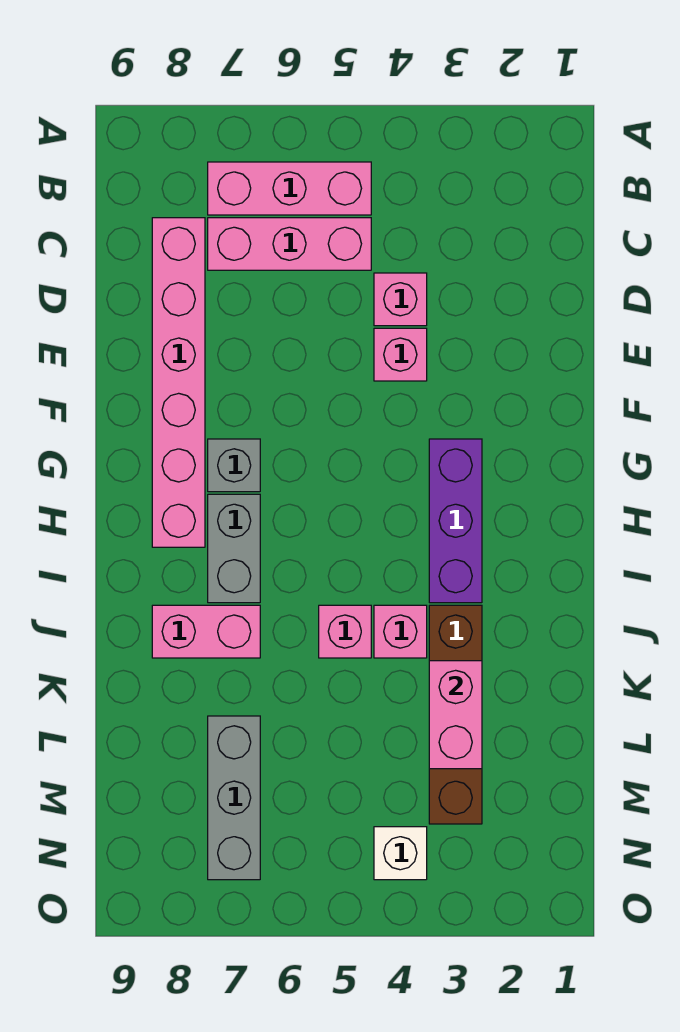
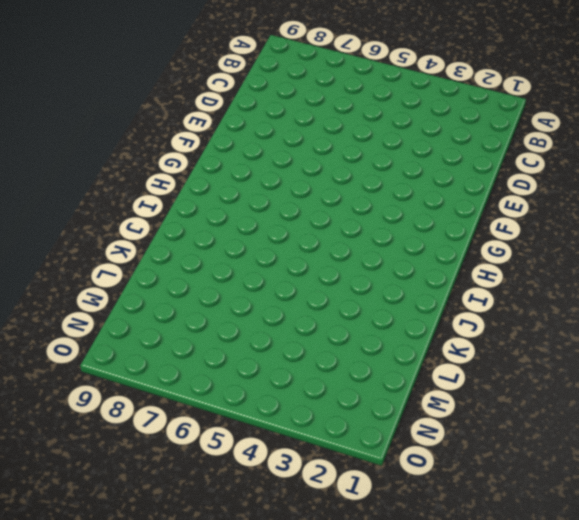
none -> pink brick B5:B7 level 1
none -> pink brick C5:C7 level 1
none -> pink brick C8:H8 level 1

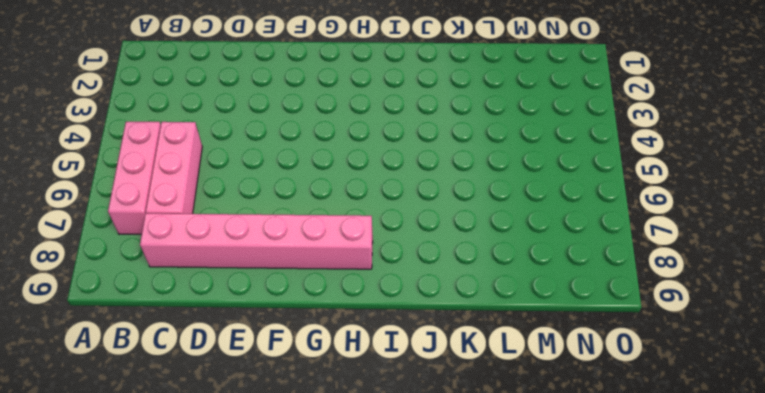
none -> pink brick D4 level 1
none -> pink brick E4 level 1
none -> purple brick G3:I3 level 1

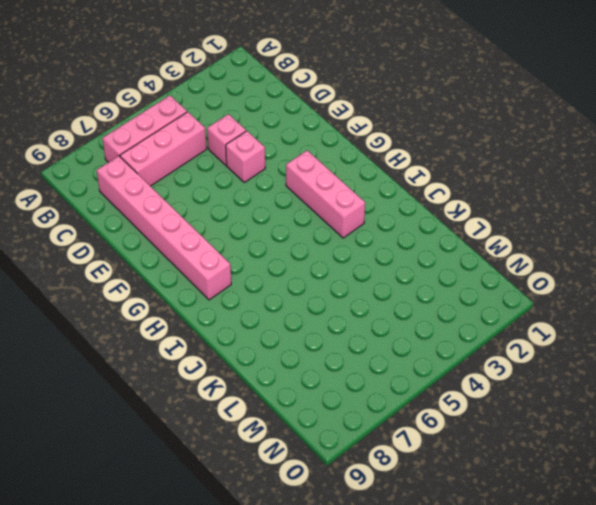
pink brick G3:I3 level 1 -> purple brick G3:I3 level 1
none -> grey brick G7 level 1
none -> grey brick H7:I7 level 1
none -> brown brick J3:M3 level 1

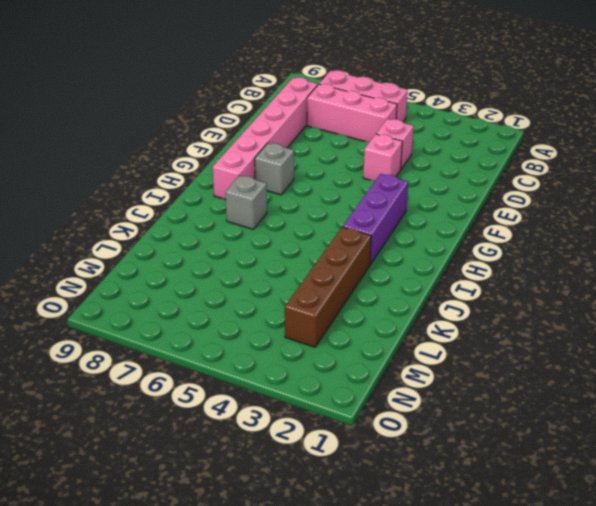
grey brick I7 level 1 -> grey brick H7:I7 level 1
none -> pink brick J4 level 1
none -> pink brick J5 level 1
none -> pink brick J7:J8 level 1

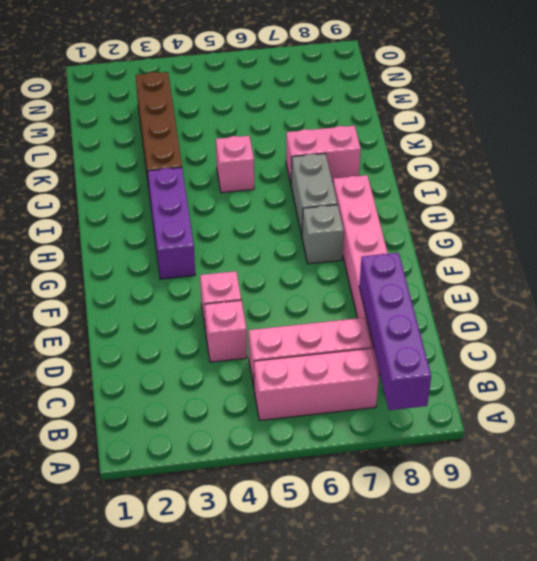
purple brick A8:D8 level 2 -> none
none -> pink brick J4 level 1
none -> grey brick L7:N7 level 1
none -> white brick N4 level 1

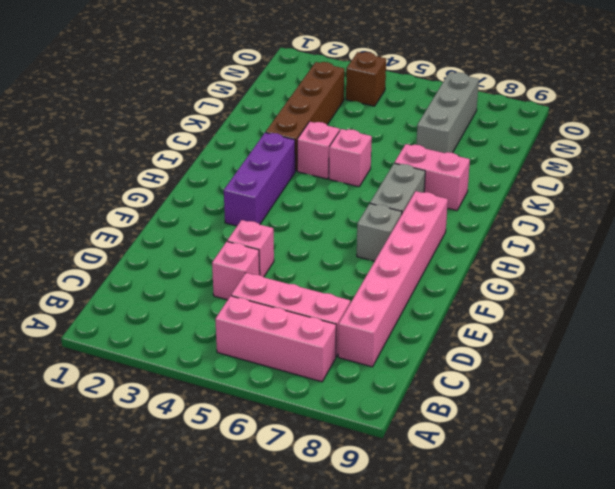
brown brick N4 level 1 -> white brick N4 level 1
none -> pink brick K3:L3 level 2

